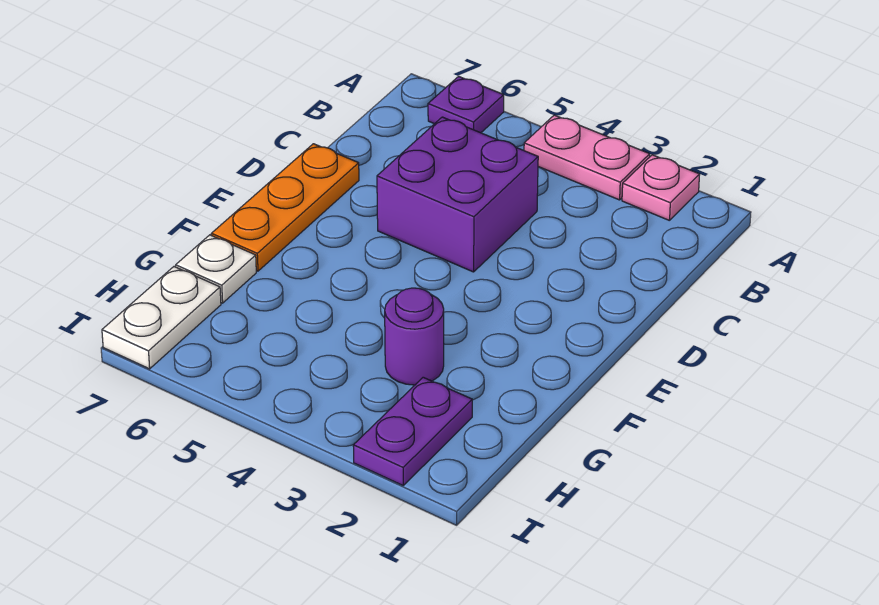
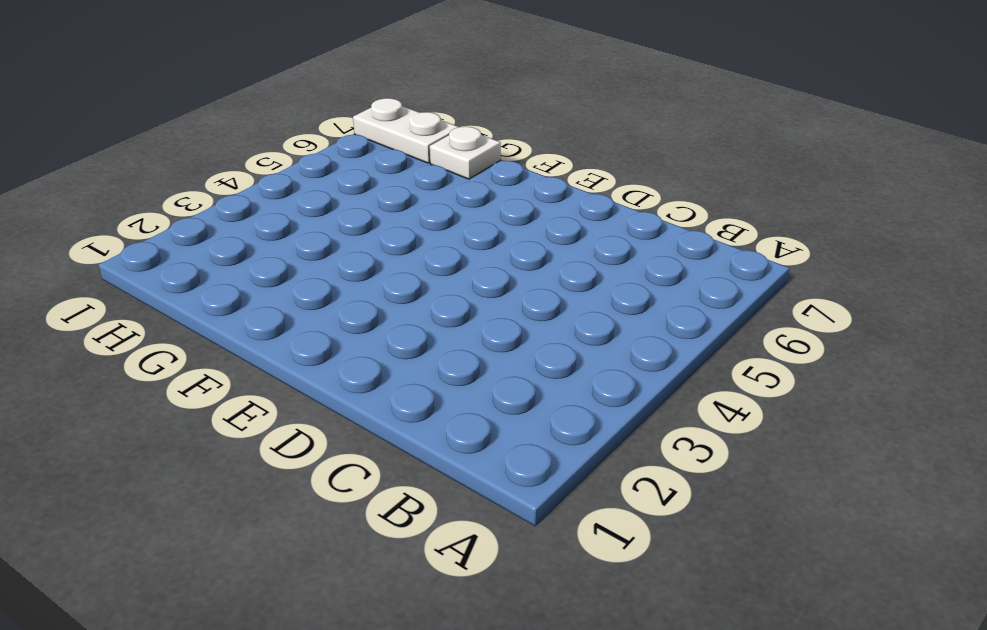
none -> pink plate A2 level 1
none -> pink plate A3:A4 level 1

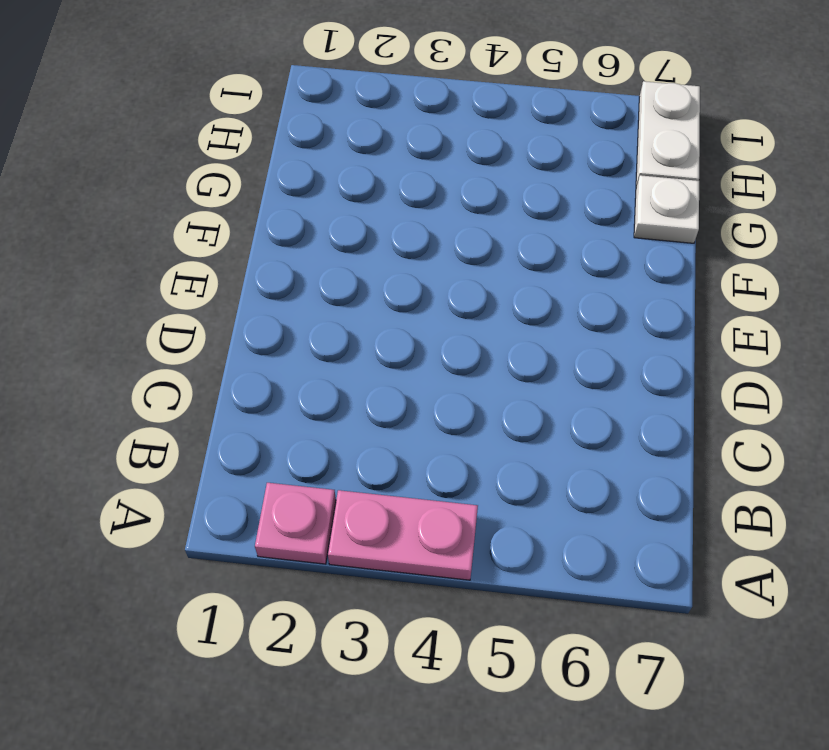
none -> purple plate A6 level 1
none -> purple brick C4:D5 level 1

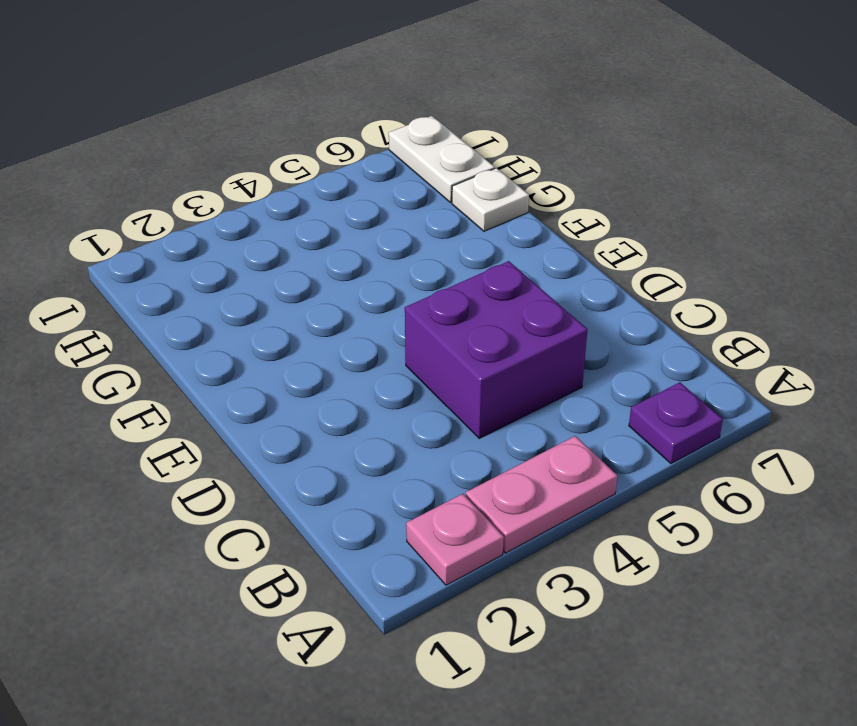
none -> orange plate D7:F7 level 1
none -> purple round brick G3 level 1

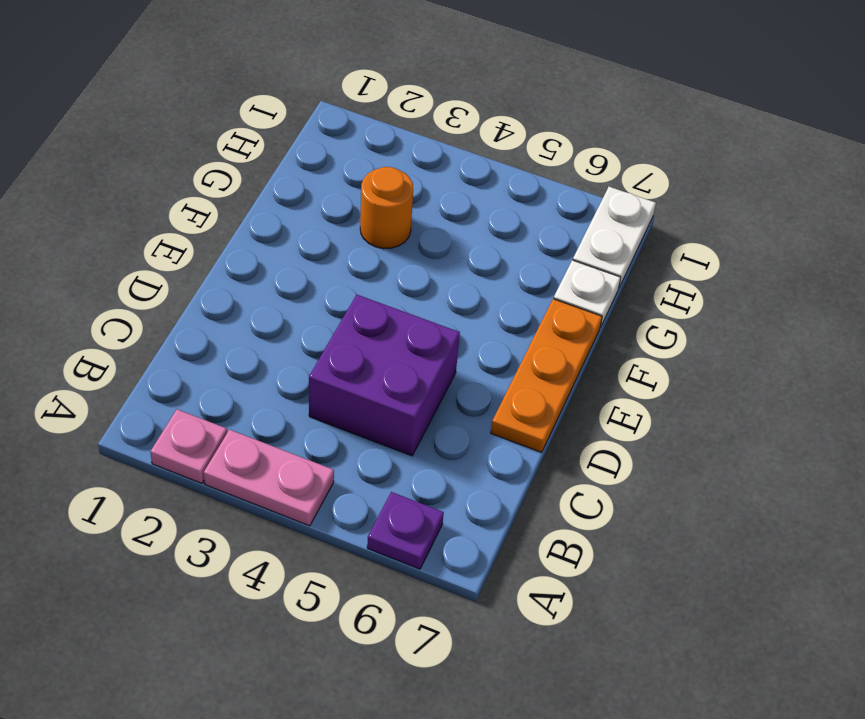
orange round brick G3 level 1 -> purple round brick G3 level 1
none -> purple plate H2:I2 level 1

